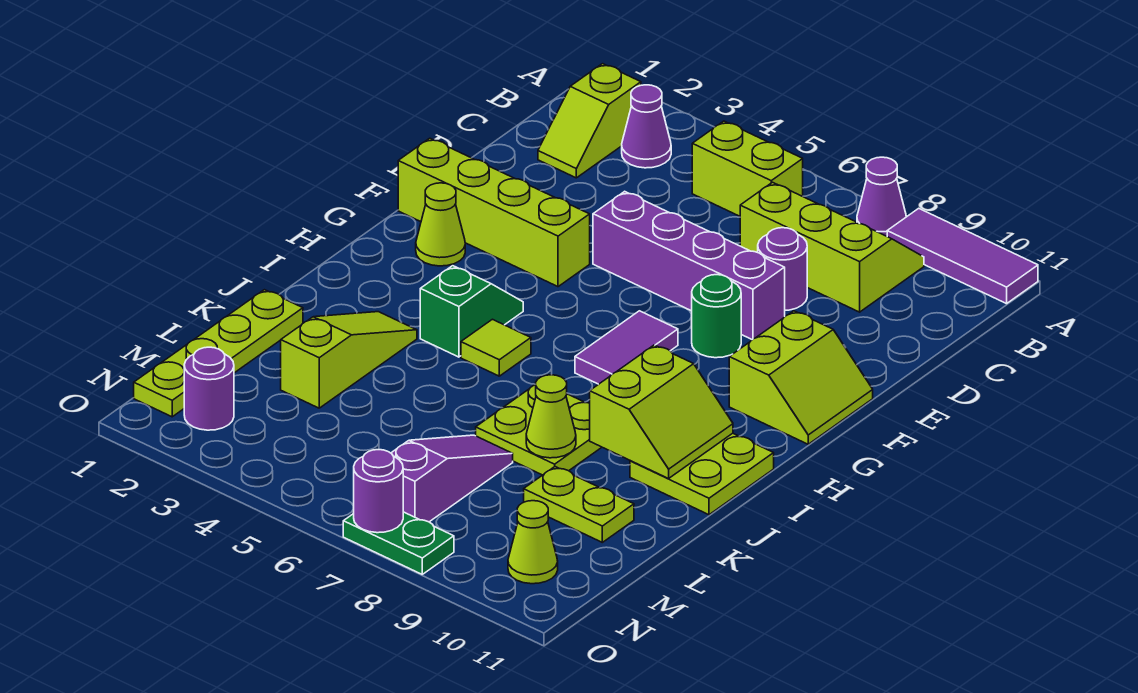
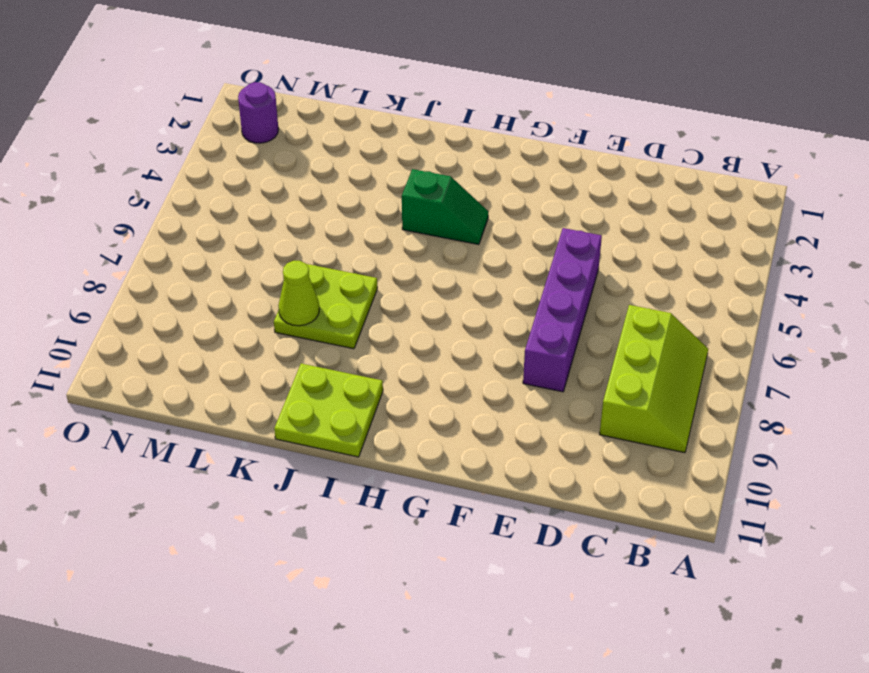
none -> purple cone A8 level 1
none -> purple tile A9:A11 level 1
none -> lime slope B2:C2 level 1 top B

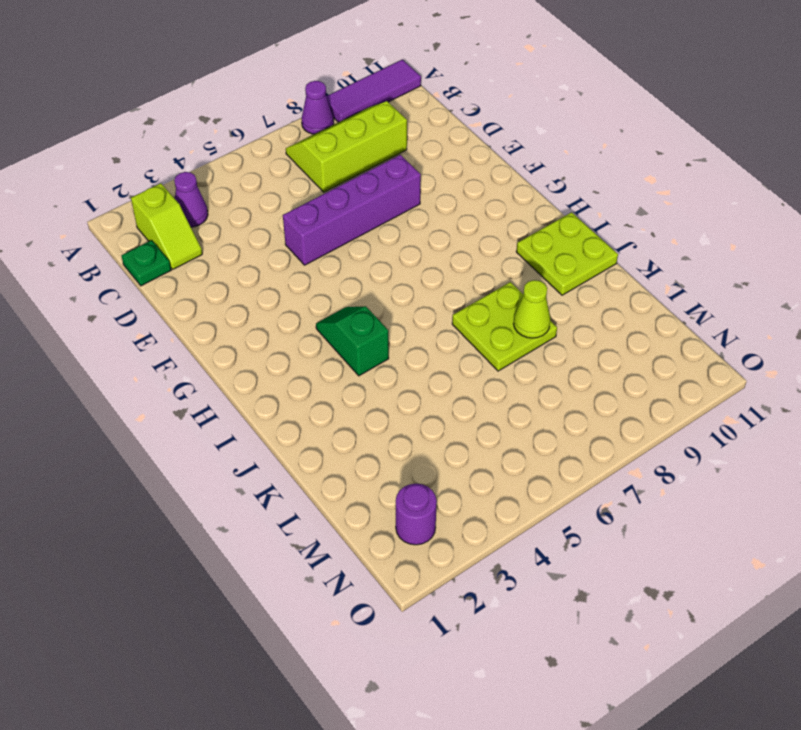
green plate C1 level 1 -> none
none -> lime brick B5:B6 level 1
none -> purple round brick D8 level 1
none -> lime brick F1:F4 level 1

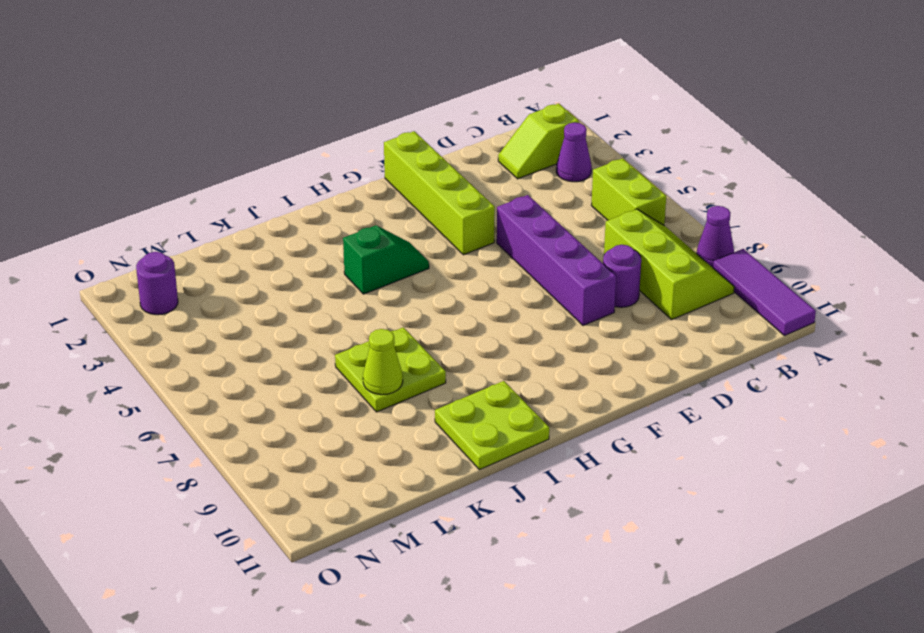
none -> green round brick F8 level 1
none -> lime slope F10:G11 level 1 top 10
none -> lime cone G2 level 1

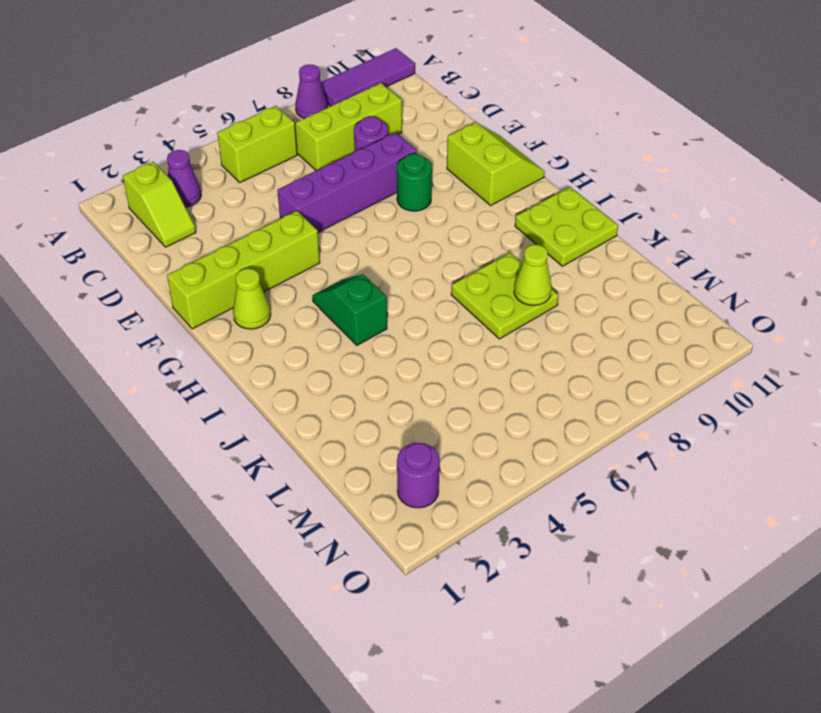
none -> purple tile G7:H7 level 1
none -> lime tile I5 level 1
none -> lime slope J3:L3 level 1 top L

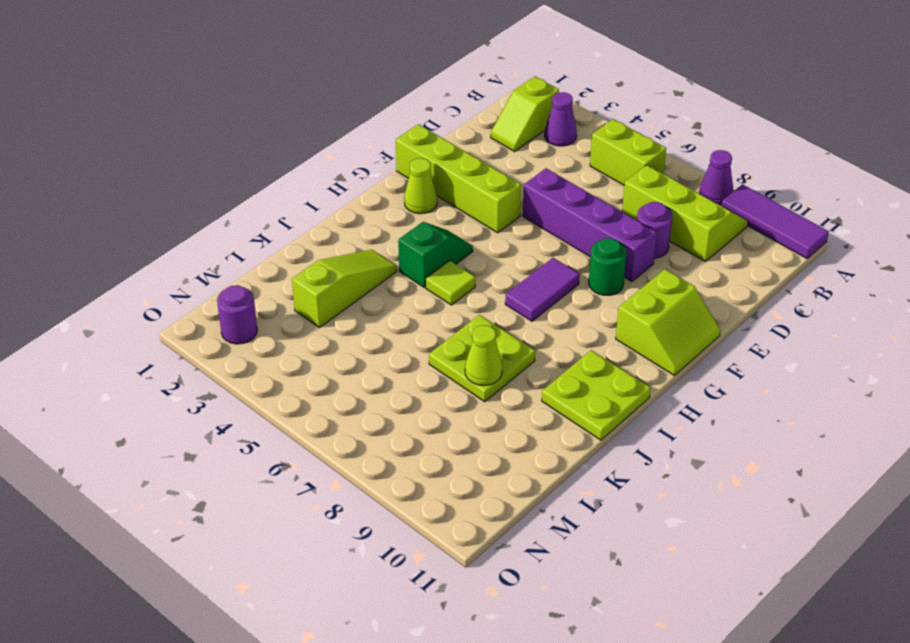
none -> lime plate K1:N1 level 1
none -> purple slope L7:N7 level 1 top N
none -> lime plate L9:L10 level 1

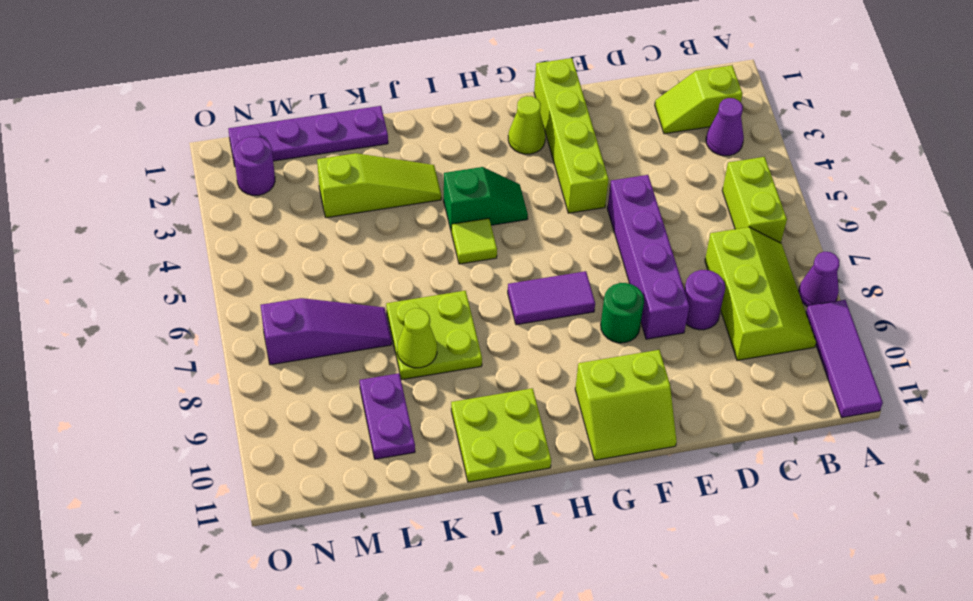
purple plate K1:N1 level 1 -> lime plate K1:N1 level 1
purple plate L9:L10 level 1 -> lime plate L9:L10 level 1
none -> lime cone N10 level 1
none -> green plate O7:O8 level 1
none -> lime slope I9:J10 level 2 top 9

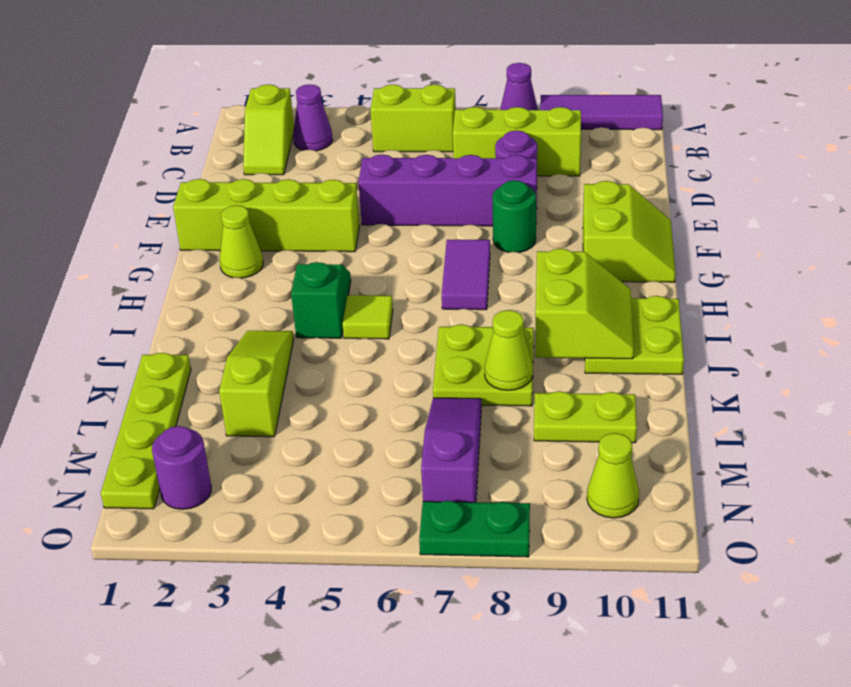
none -> purple round brick O7 level 2

